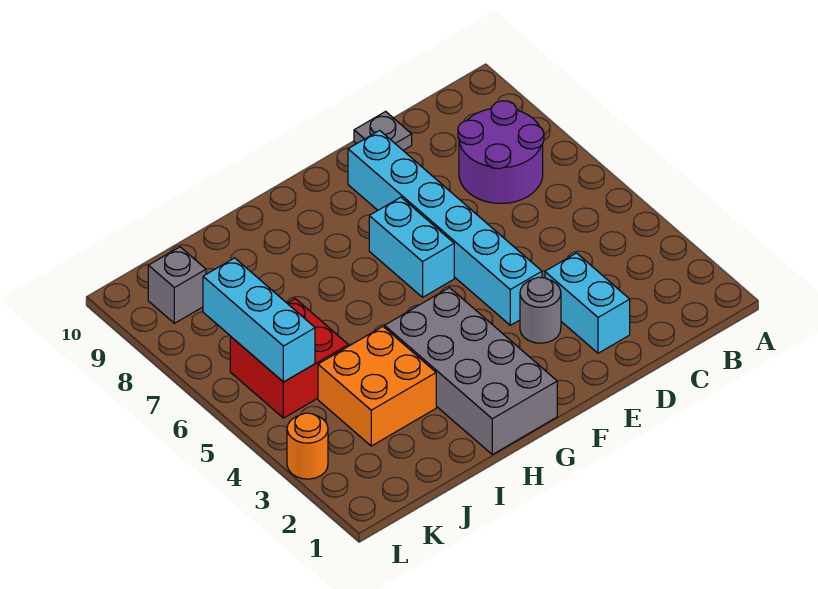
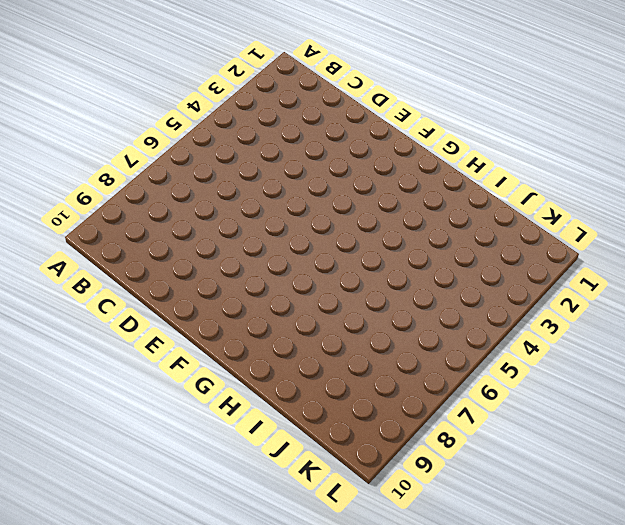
none -> purple round brick B7:C8 level 1
none -> cyan brick D2:D3 level 1
none -> grey plate D10 level 1

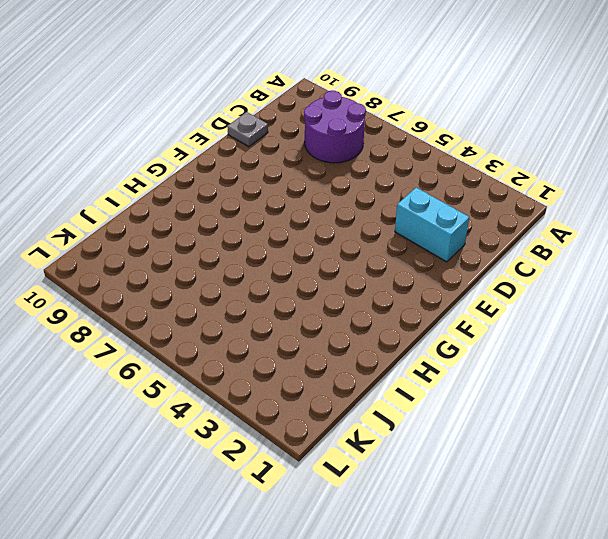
none -> grey round brick E3 level 1
none -> cyan brick E4:E9 level 1
none -> cyan brick F6:F7 level 1

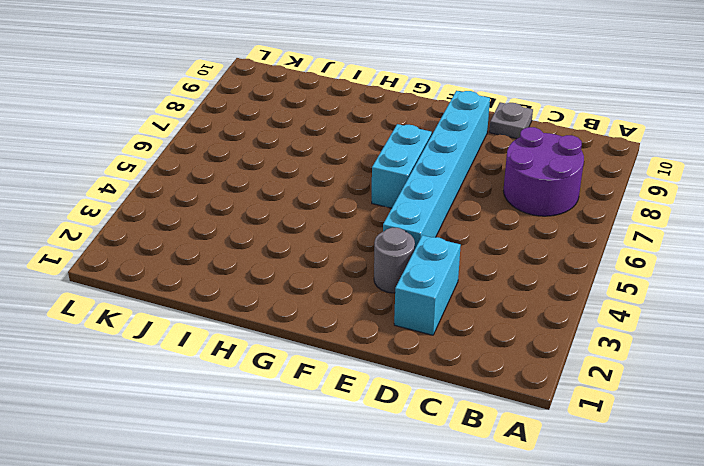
none -> grey brick G1:H4 level 1
none -> orange brick I3:J4 level 1
none -> red brick J5:K6 level 1

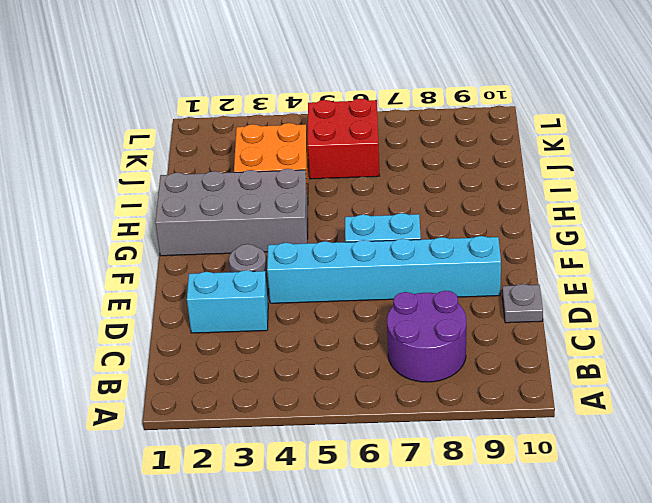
none -> grey brick K9 level 1
none -> orange round brick L3 level 1
none -> cyan brick K5:K7 level 2

